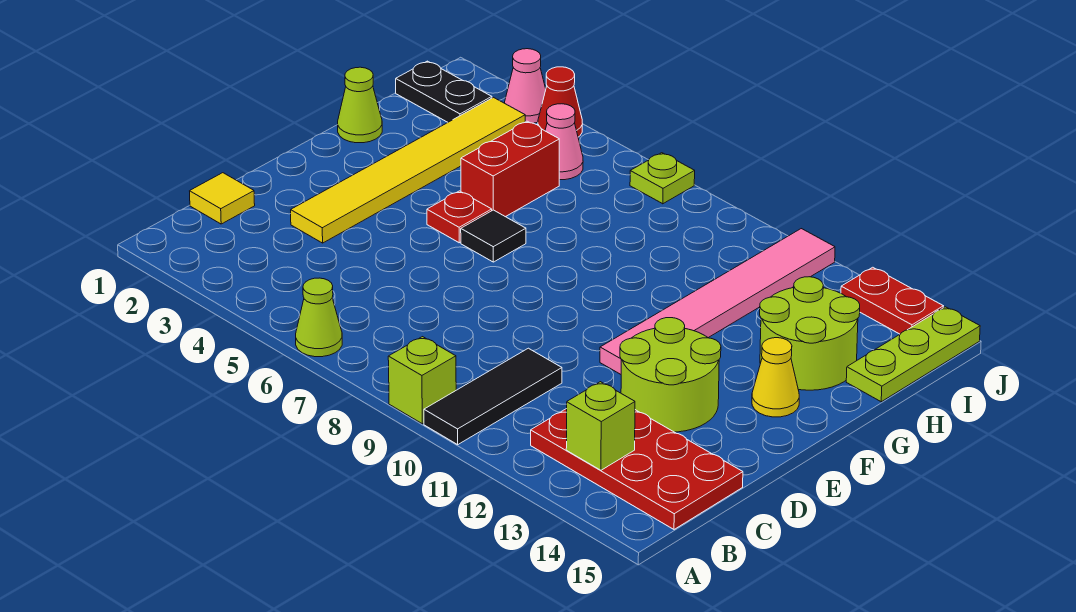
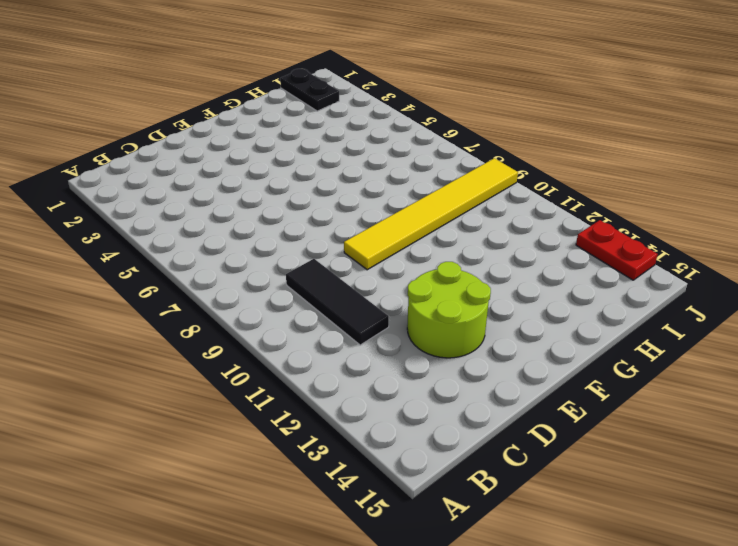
black tile C9:C11 level 1 -> black tile A10:C10 level 1
yellow tile E9:J9 level 1 -> yellow tile D3:I3 level 1
none -> lime cone A6 level 1
none -> lime brick A9 level 1
none -> red plate B12:C15 level 1

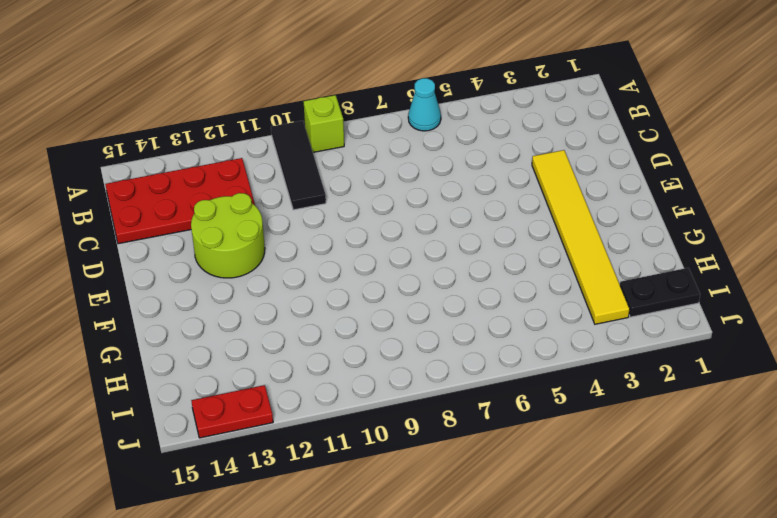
cyan cone A6 level 1 -> lime cone A6 level 1
none -> yellow tile C1 level 1
none -> pink tile E11:J11 level 1
none -> red plate F5 level 1

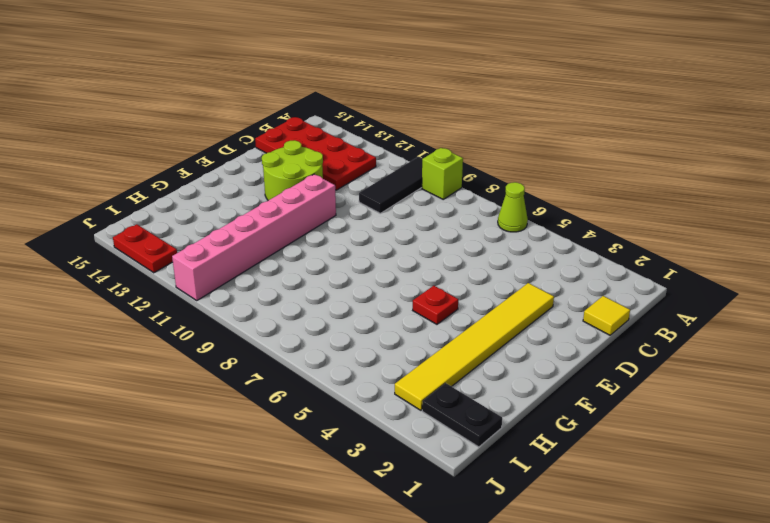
pink brick E11:J11 level 1 -> pink tile E11:J11 level 1
none -> black tile F6 level 1
none -> yellow cone F14 level 1
none -> lime cone G1 level 1

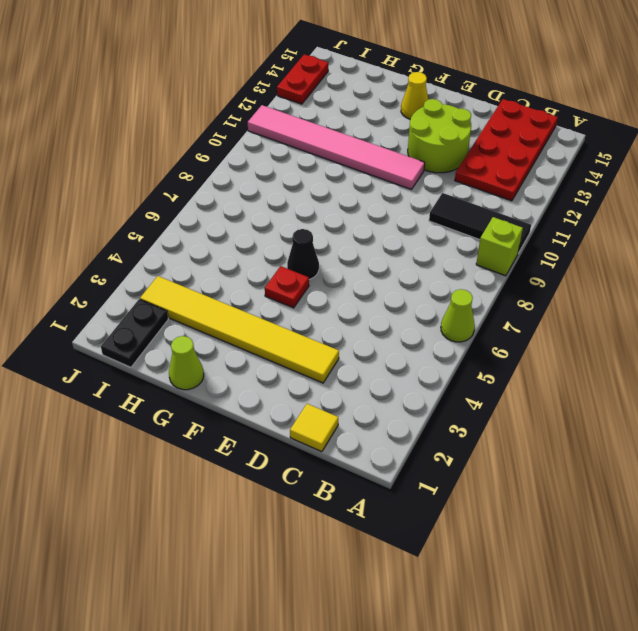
black cone F6 level 1 -> black tile F6 level 1
none -> red brick G5:H5 level 1
none -> lime round brick G13:H14 level 1
none -> lime plate H15:J15 level 1

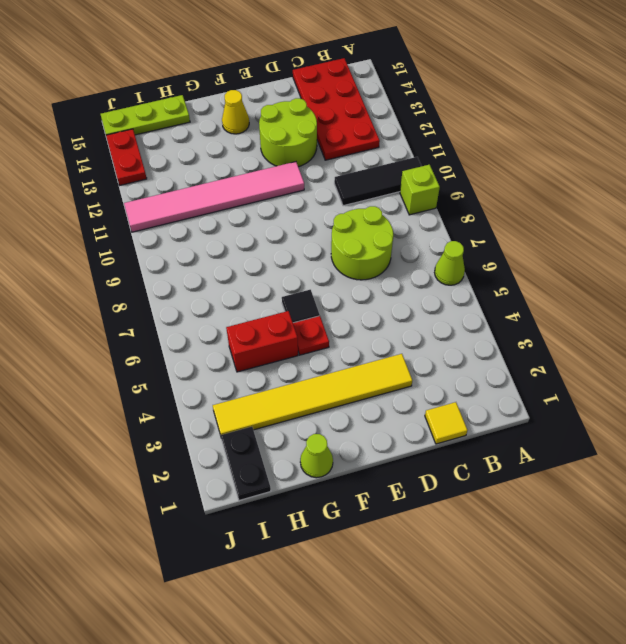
lime round brick C7:D8 level 1 -> lime round brick G13:H14 level 1
none -> pink cone I5 level 1
none -> pink cone J3 level 1
none -> red cone J4 level 1

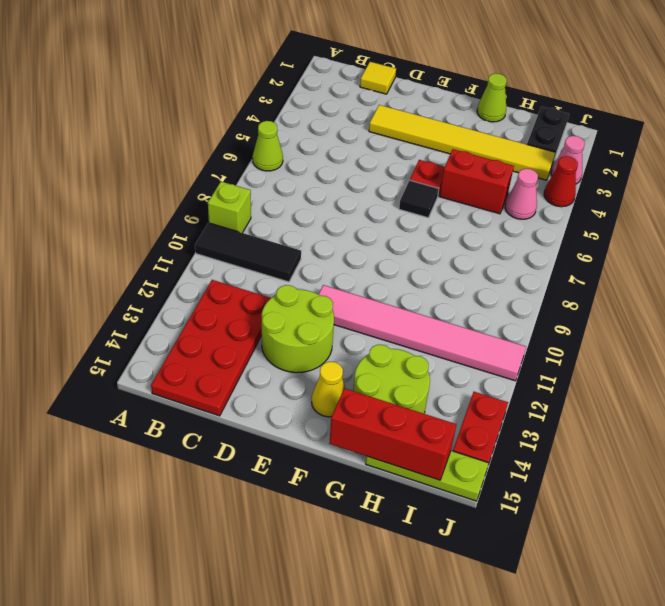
red brick G15:I15 level 2 -> none
none -> lime plate J7 level 1
none -> lime brick B13 level 2

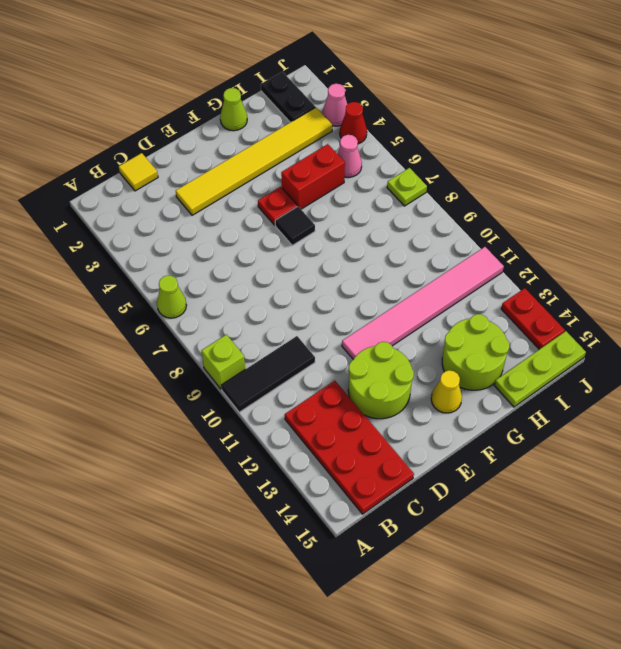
none -> lime brick B13 level 2

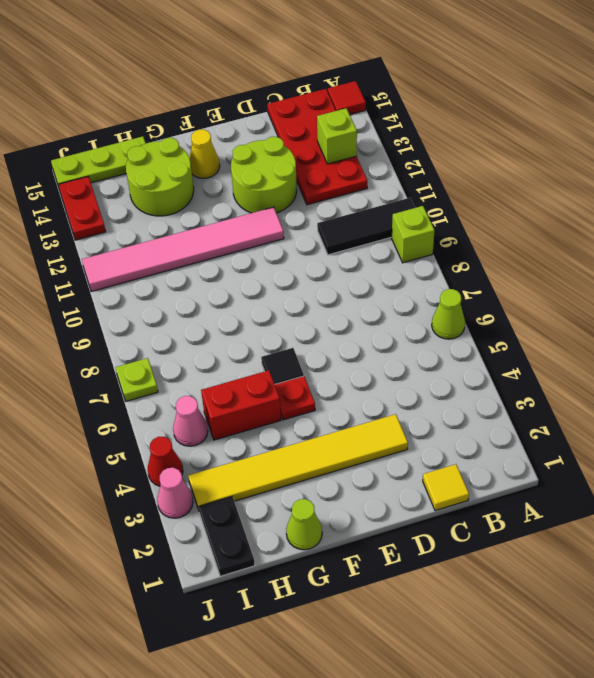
red tile A15 level 1 -> none

